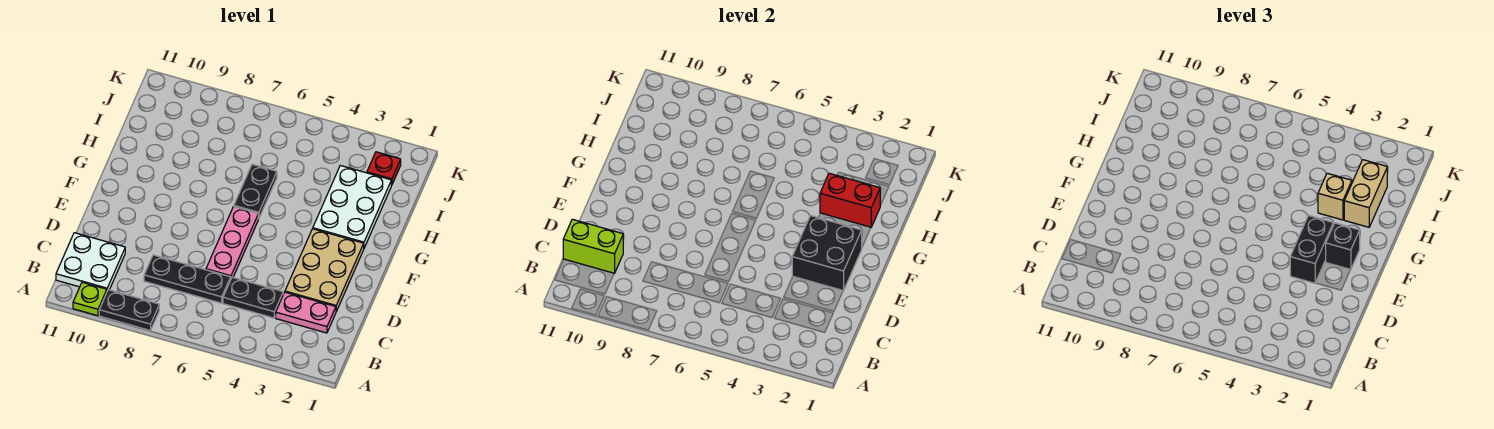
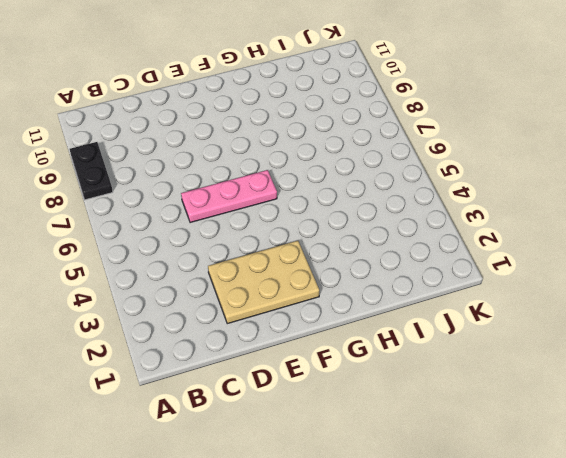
none -> lime plate A10 level 1
none -> white plate B10:C11 level 1
none -> pink plate C2:C3 level 1

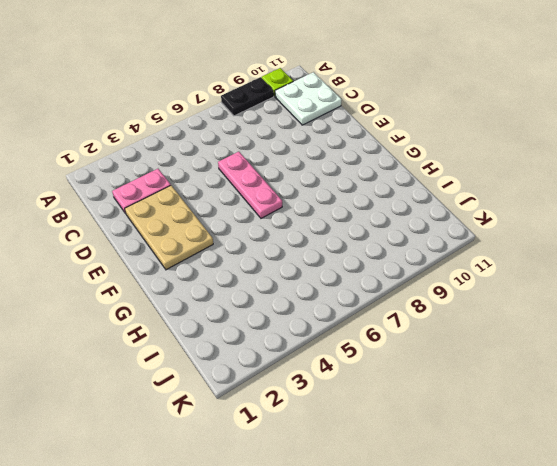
none -> black plate C4:C5 level 1
none -> black plate C6:C8 level 1
none -> white plate G2:I3 level 1

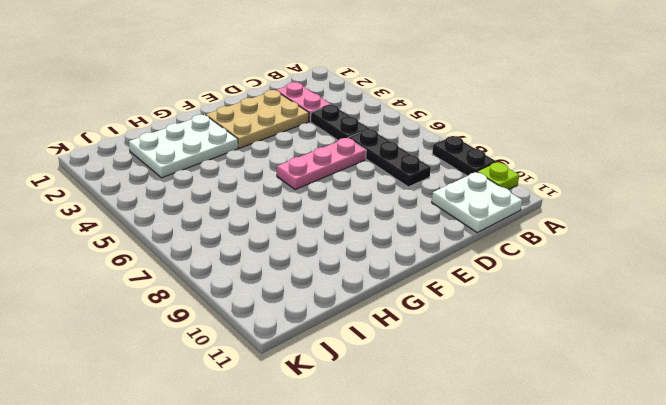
none -> black plate G6:H6 level 1
none -> red plate J2 level 1
none -> lime brick C10:C11 level 2

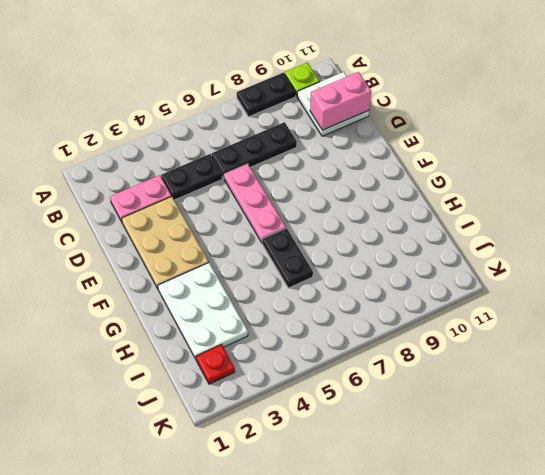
pink brick C10:C11 level 2 -> lime brick C10:C11 level 2
none -> black brick E2:F3 level 2
none -> red brick H2:H3 level 2
none -> black brick E3:F3 level 3

